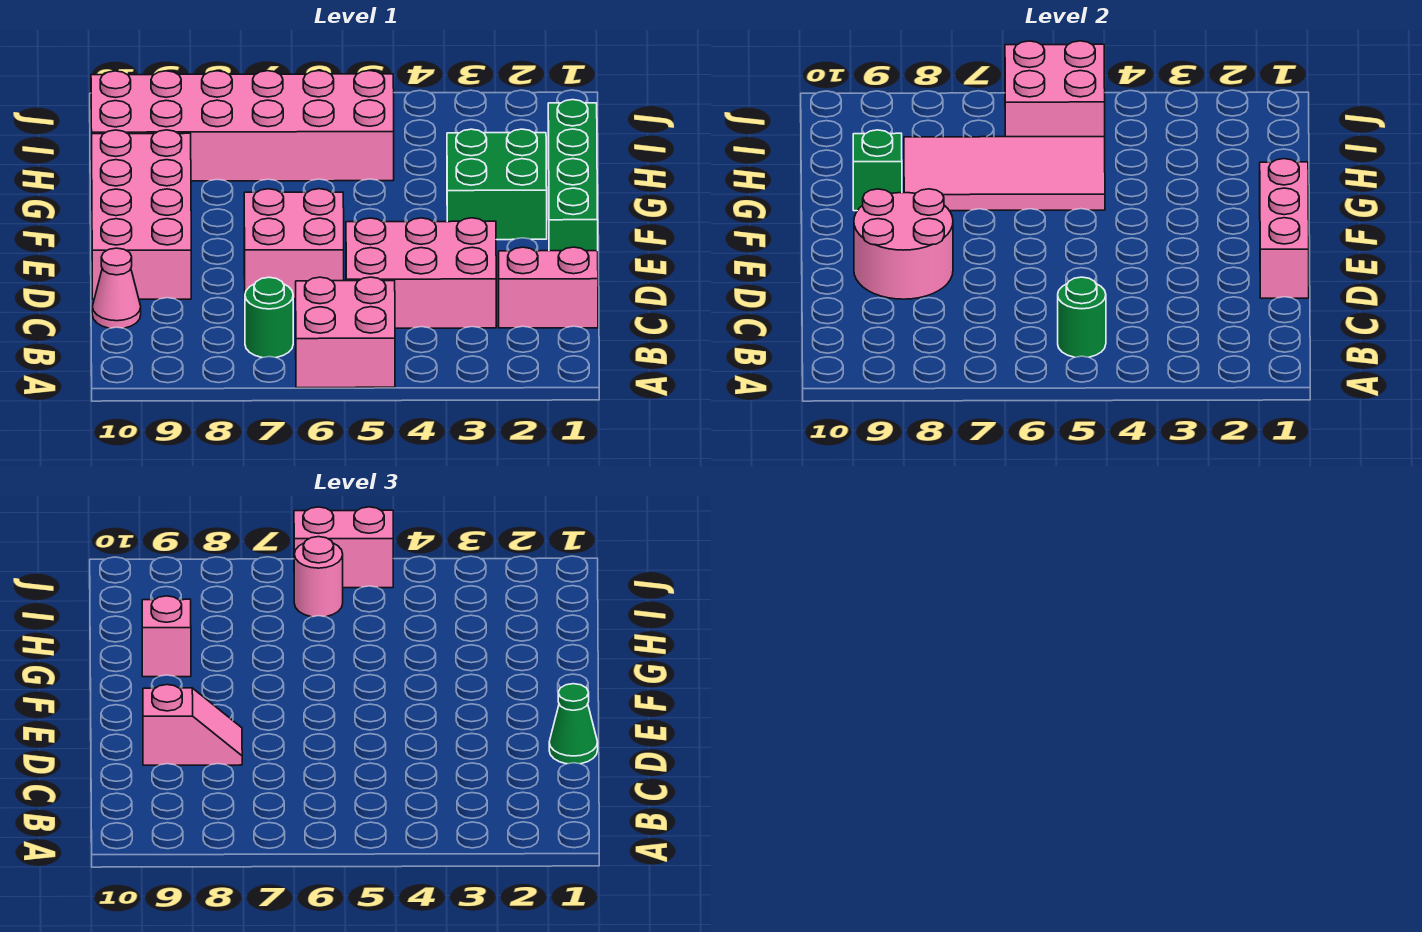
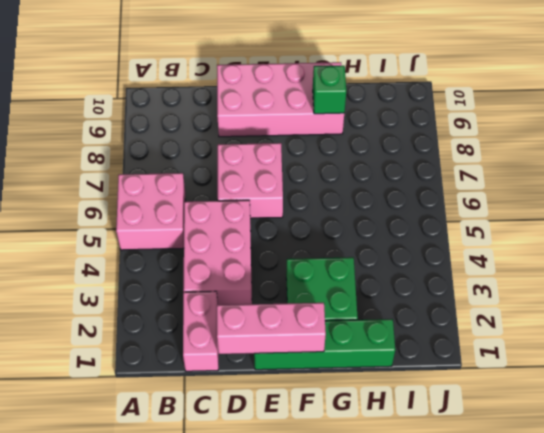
none -> green round brick B7 level 1
none -> pink cone C10 level 1
none -> pink brick H5:I10 level 1

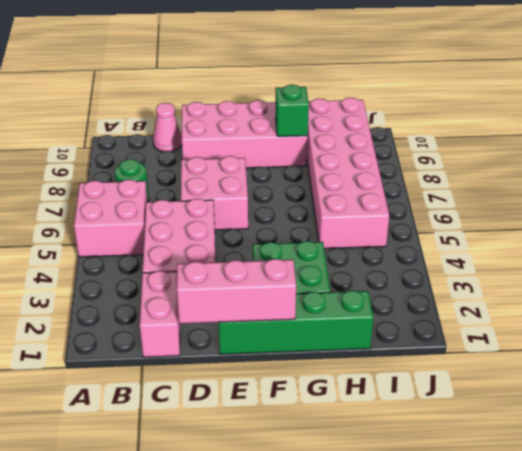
none -> green round brick B5 level 2
none -> pink round brick D8:E9 level 2
none -> pink tile G5:H8 level 2

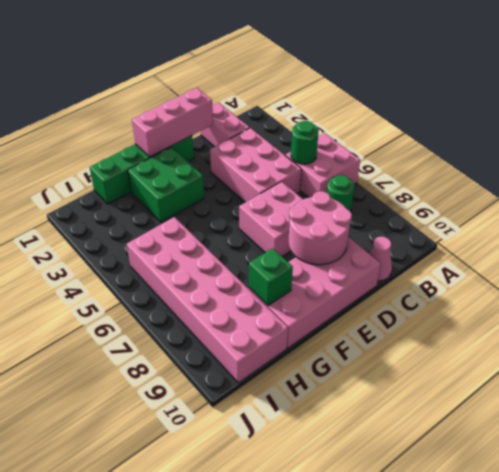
none -> pink tile G5:H8 level 2
none -> pink brick I5:J6 level 2
none -> green cone D1 level 3

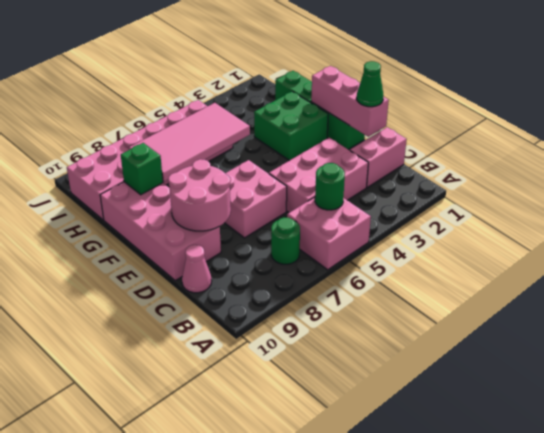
none -> pink brick I5:J6 level 2
none -> pink slope D8:D9 level 3 top 9
none -> pink brick G9 level 3

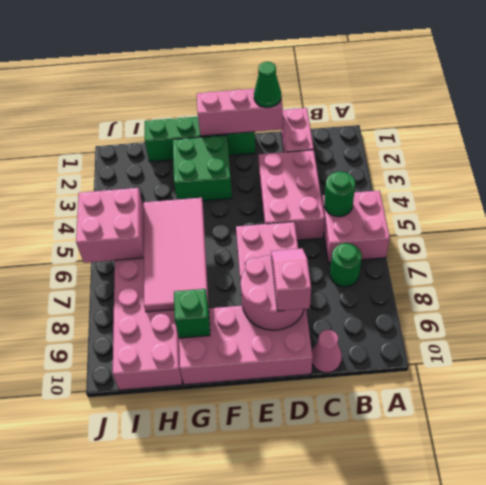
none -> pink brick G9 level 3
none -> pink round brick I6 level 3
none -> pink brick J5:J6 level 3

